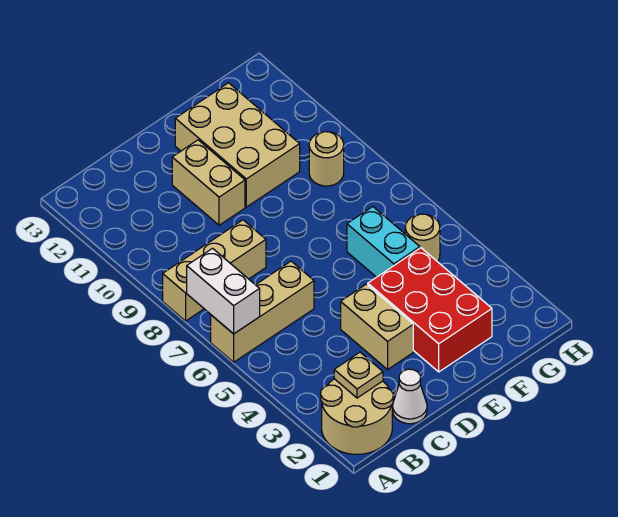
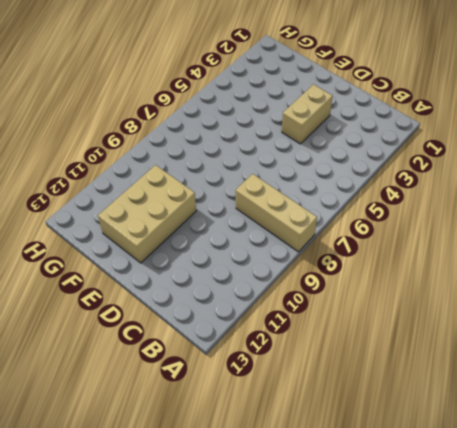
none -> tan round brick A1:B2 level 1
none -> tan brick A6:C6 level 1
none -> white cone C1 level 1

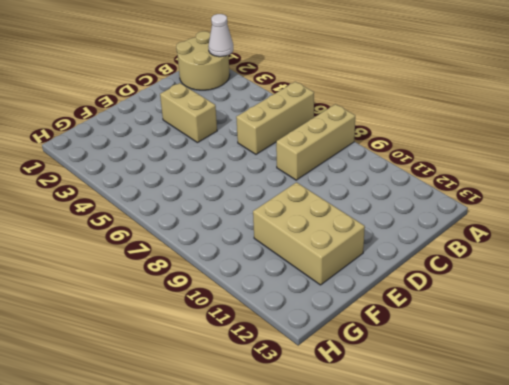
white cone A2 level 2 -> white cone C1 level 1
none -> tan brick D10:D11 level 1
none -> red brick E2:F4 level 1
none -> cyan brick F5:F6 level 1

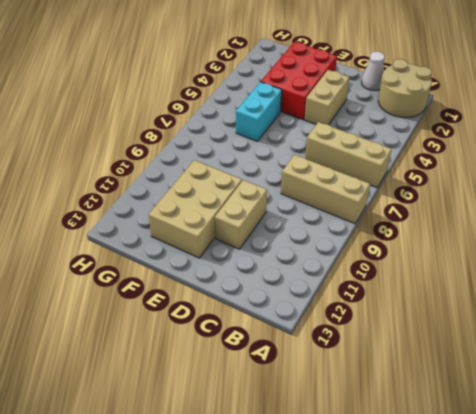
none -> tan round brick G5 level 1
none -> tan round brick G9 level 1
none -> white brick A6:A7 level 2

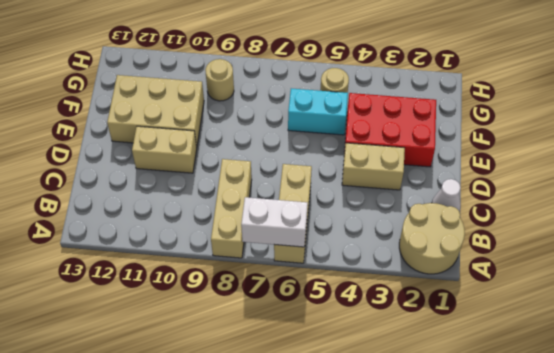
none -> tan plate B2 level 2

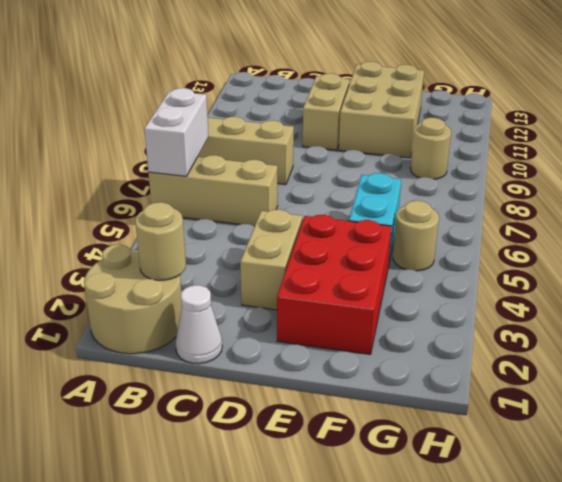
tan round brick B2 level 2 -> tan plate B2 level 2

